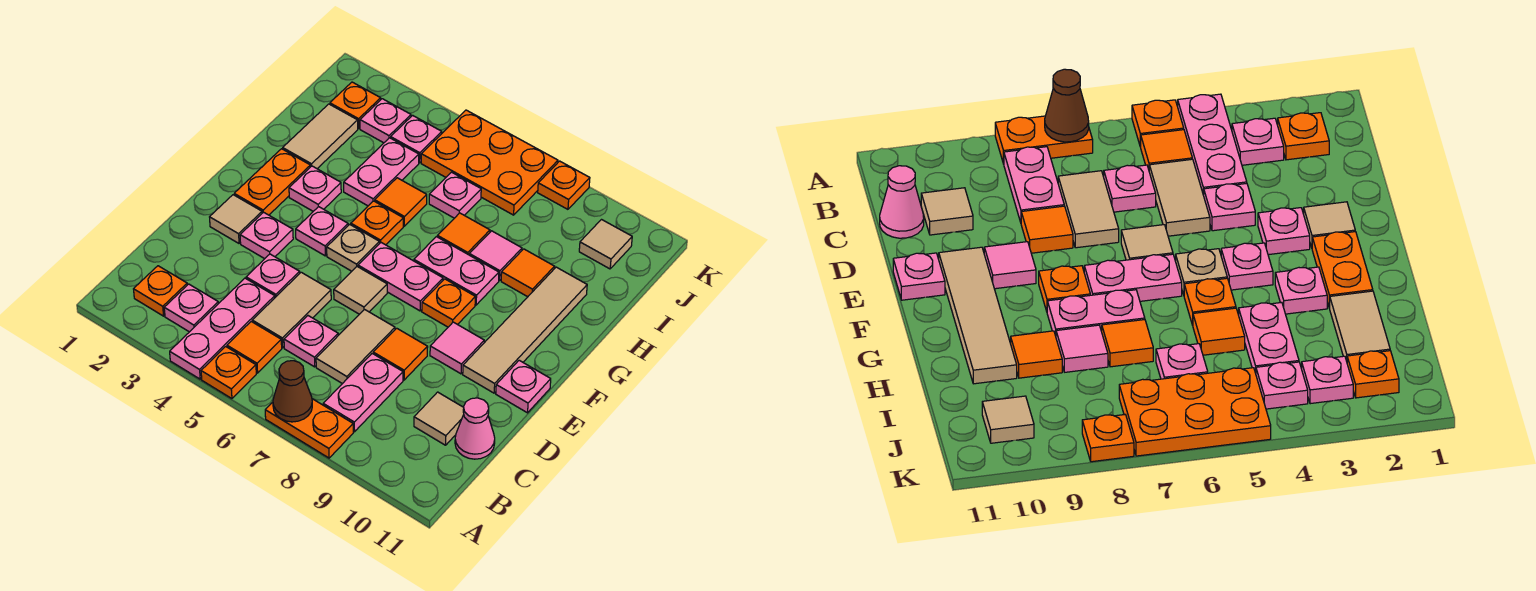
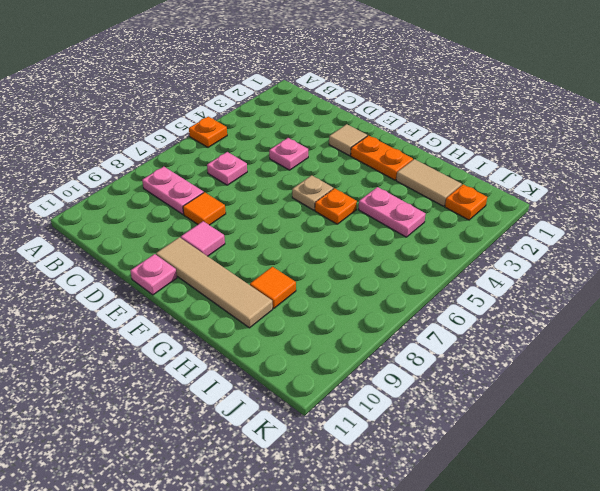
none -> pink plate A4:C4 level 1
none -> orange plate A7:A8 level 1
none -> orange plate B2 level 1
none -> pink plate B3 level 1

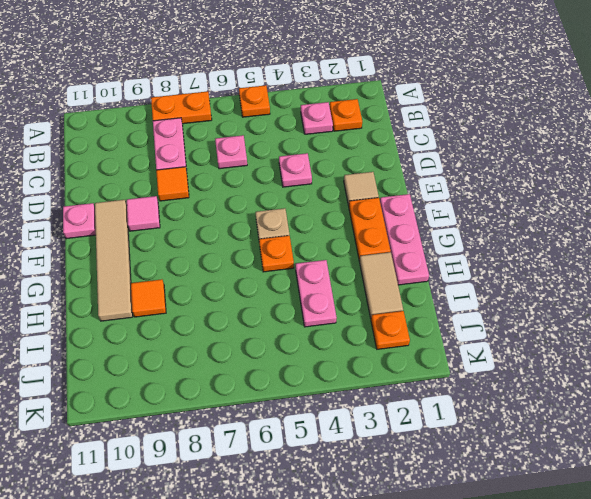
pink plate F1:H1 level 1 -> pink plate A4:C4 level 1
none -> orange tile B5 level 1
none -> tan tile C5:D5 level 1
none -> tan tile C7:D7 level 1
none -> tan tile C10 level 1

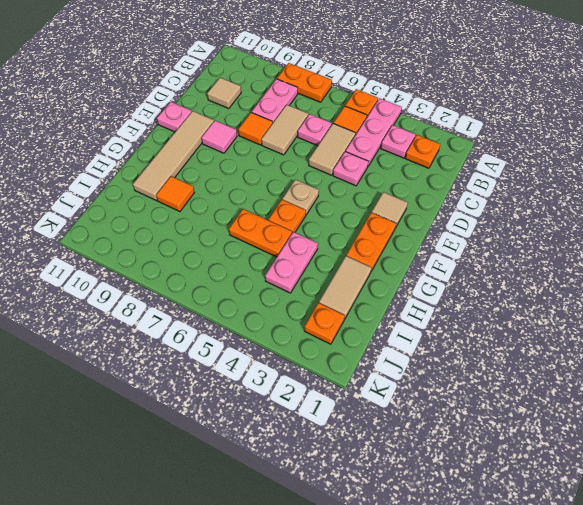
orange plate H5:H6 level 1 -> orange tile H5 level 1
none -> pink cone C11 level 1
none -> pink plate E3 level 1
none -> tan tile E6 level 1
none -> pink plate F4 level 1

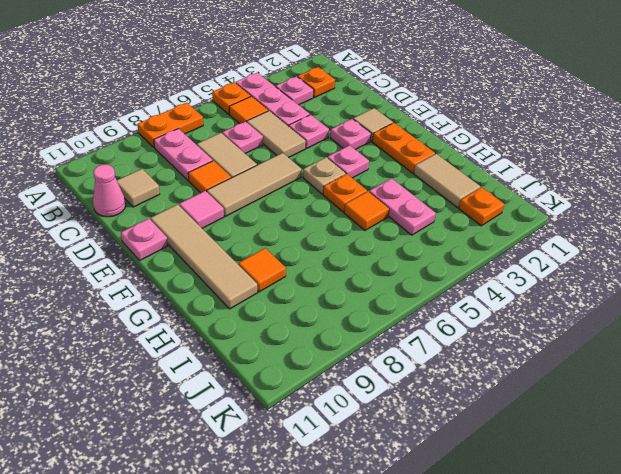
tan tile E6:E8 level 1 -> tan tile E6 level 1
none -> pink plate F6:F7 level 1
none -> orange plate F8 level 1
none -> pink plate G3 level 1
none -> pink plate G7:G8 level 1

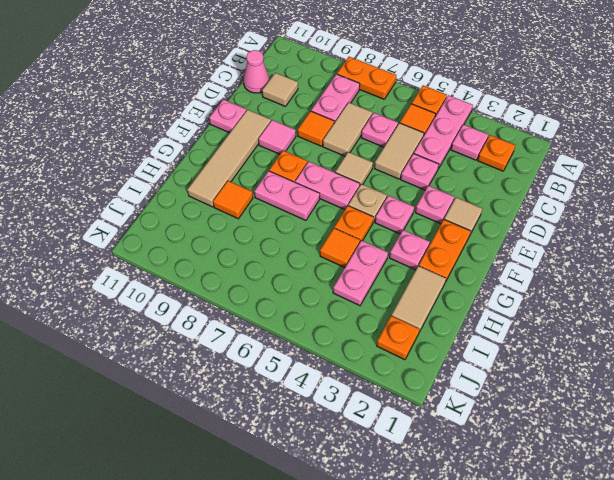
none -> orange tile H7 level 1
none -> pink tile H8 level 1
none -> pink plate I6 level 1
none -> pink plate J3 level 1

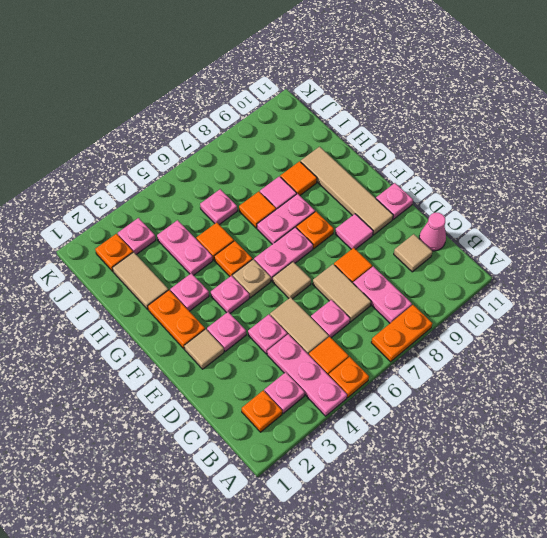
none -> pink plate J4 level 1
none -> orange plate J5:K7 level 1
none -> tan tile J10 level 1
none -> orange plate K8 level 1

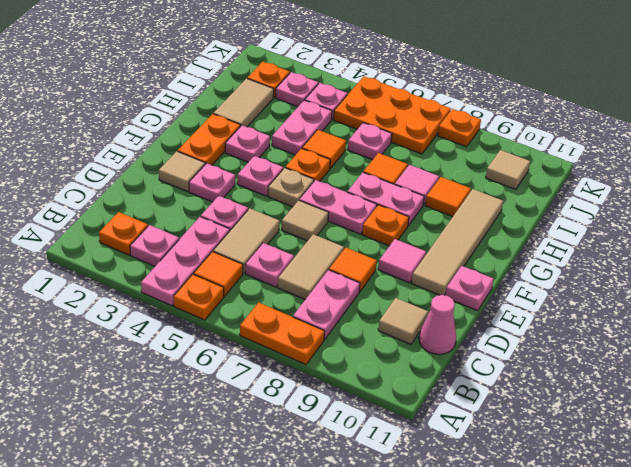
none -> brown cone A7 level 2

